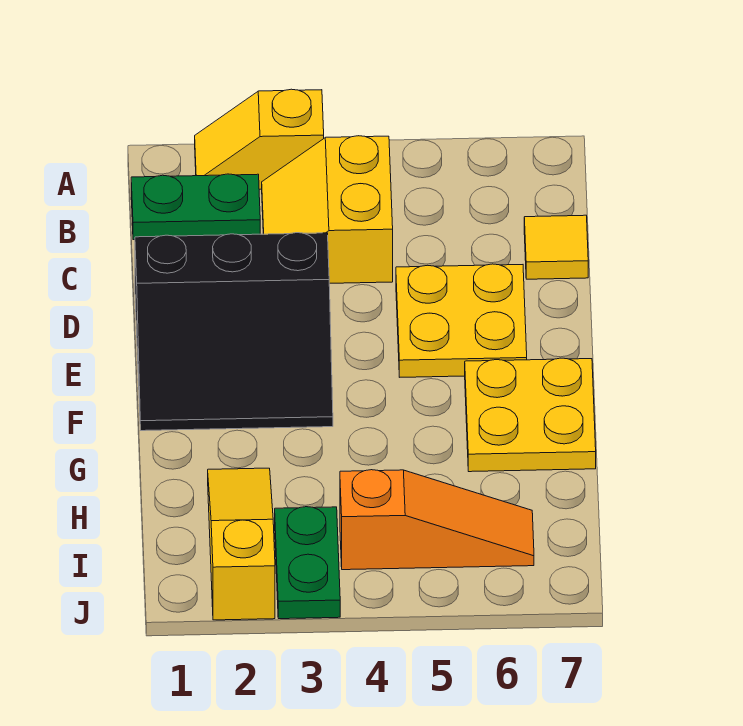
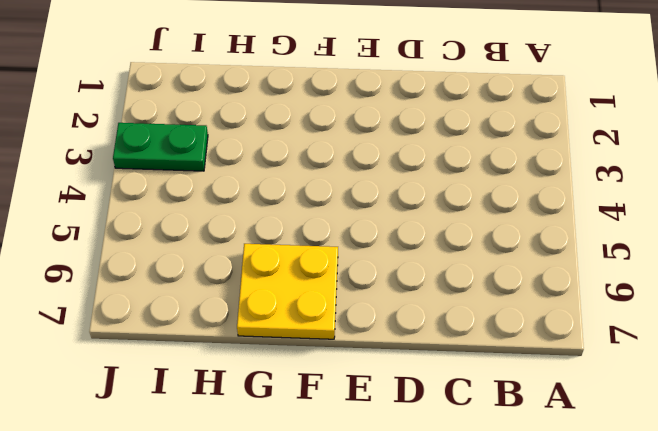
none -> yellow slope A2:A3 level 1 top 3
none -> green plate B1:B2 level 1

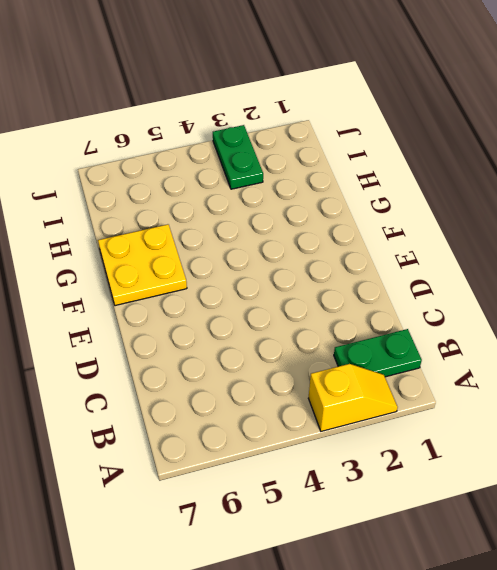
none -> yellow slope B3:C4 level 1 top 4
none -> yellow tile C7 level 1

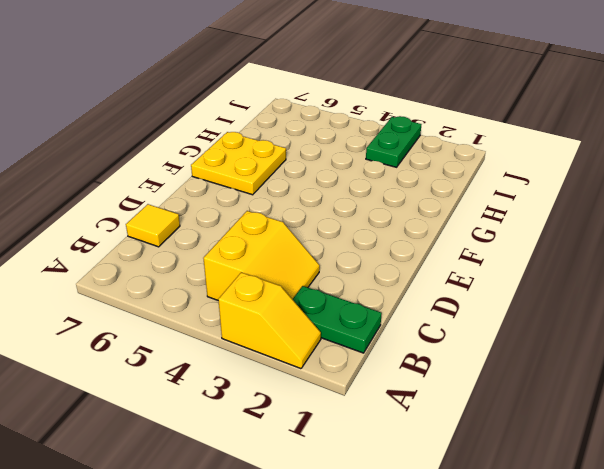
none -> black slope D1:F3 level 1 top D
none -> yellow plate D5:E6 level 1

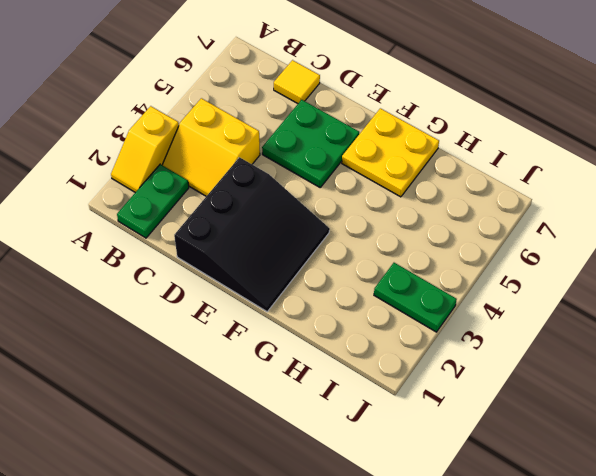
green plate D5:E6 level 1 -> yellow plate D5:E6 level 1
none -> yellow slope H2:J2 level 1 top J
none -> orange slope I4:I6 level 1 top 4

